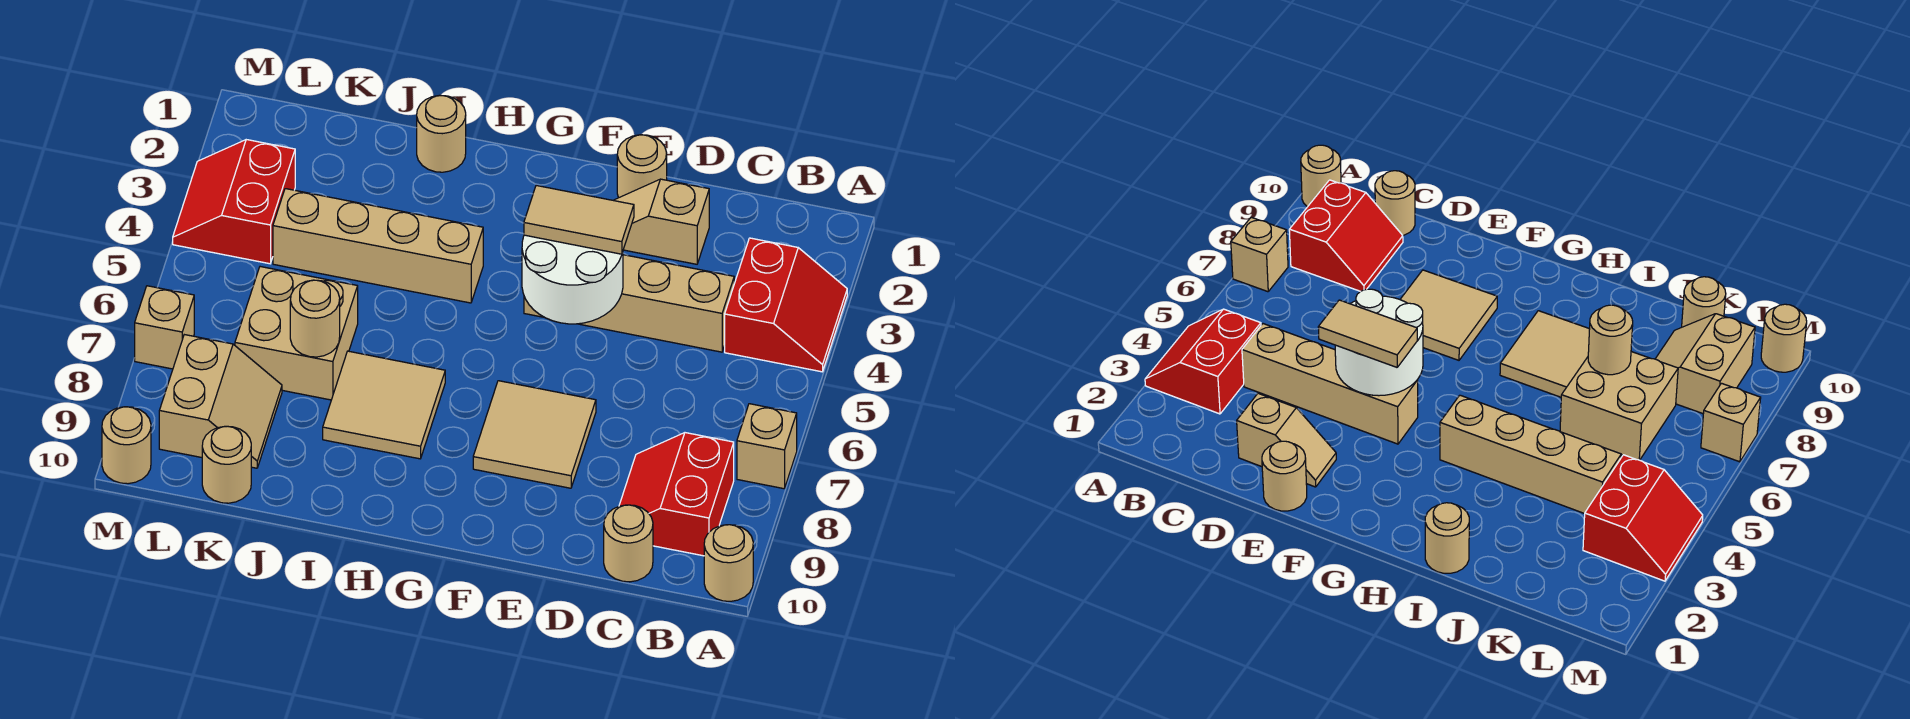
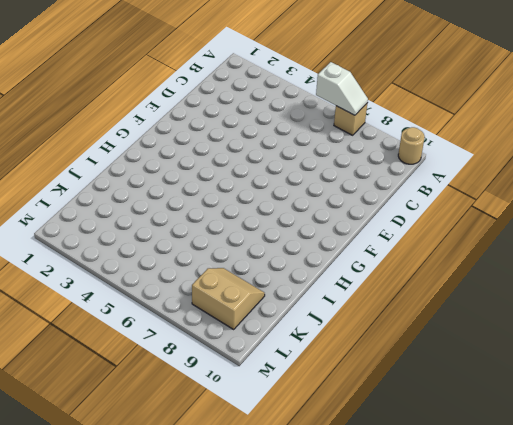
white slope A6:A7 level 2 top 6 -> none
none -> red slope A3:B4 level 1 top B
none -> red slope B8:C9 level 1 top B
none -> tan brick C4:F4 level 1

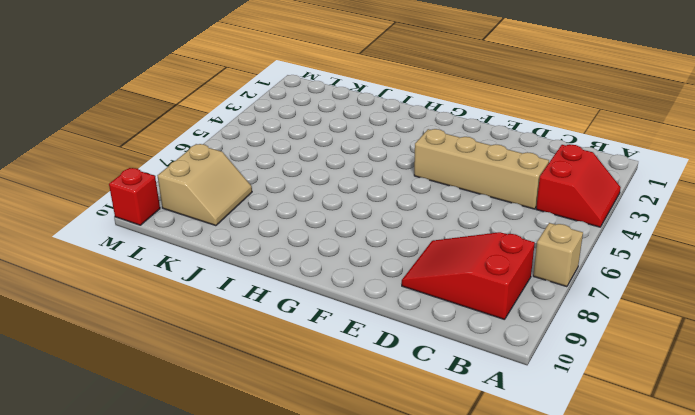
red slope B8:D9 level 1 top B -> red slope B8:C9 level 1 top B
red brick M10 level 1 -> tan round brick M10 level 1
none -> tan round brick A10 level 1
none -> tan round brick C10 level 1
none -> tan slope D2:E2 level 1 top D

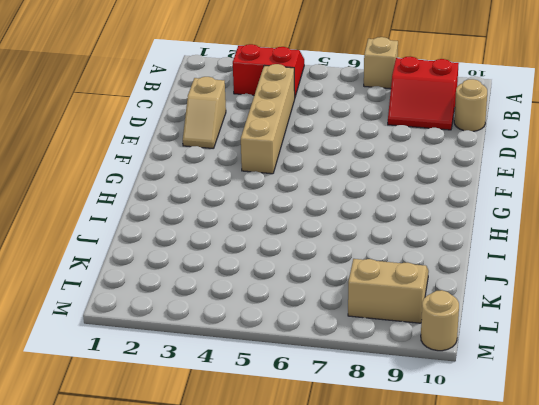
none -> tan round brick A10 level 1
none -> tan round brick E1 level 1
none -> tan tile E7:F8 level 1

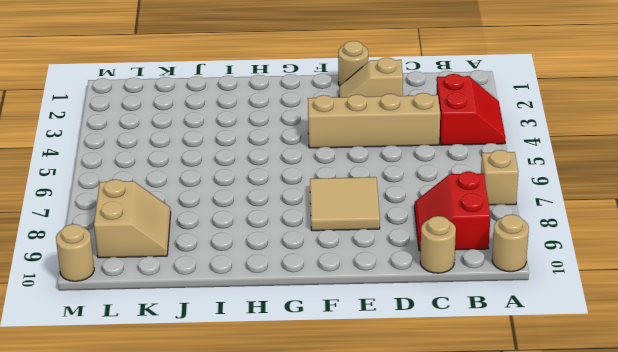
none -> tan brick H4:K4 level 1
none -> tan tile H7:I8 level 1
none -> tan round brick I1 level 1

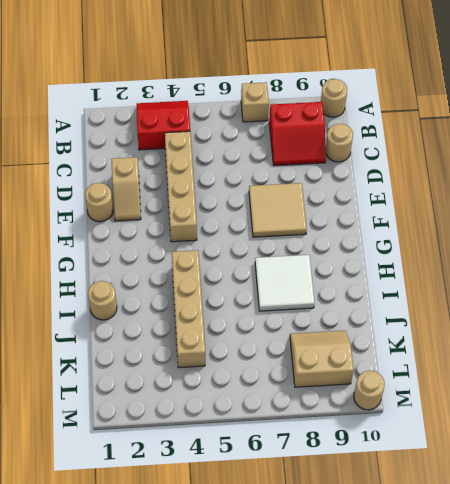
white tile H7:I8 level 1 -> tan tile H7:I8 level 1
none -> tan brick J6:K7 level 1
none -> tan round brick K10 level 1
none -> red slope L3:M4 level 1 top L

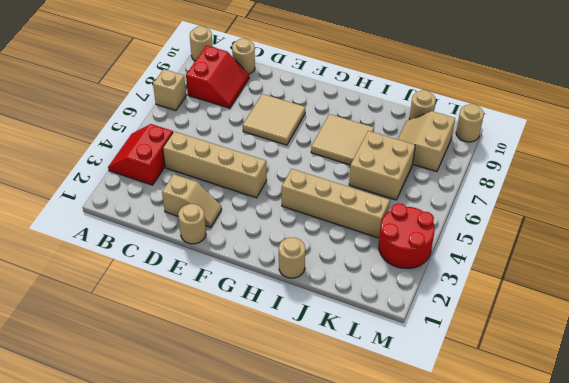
red round brick L3:M4 level 1 -> red slope L3:M4 level 1 top L
none -> tan brick M7 level 1
none -> white round brick E4:F5 level 2
none -> tan round brick J7 level 2

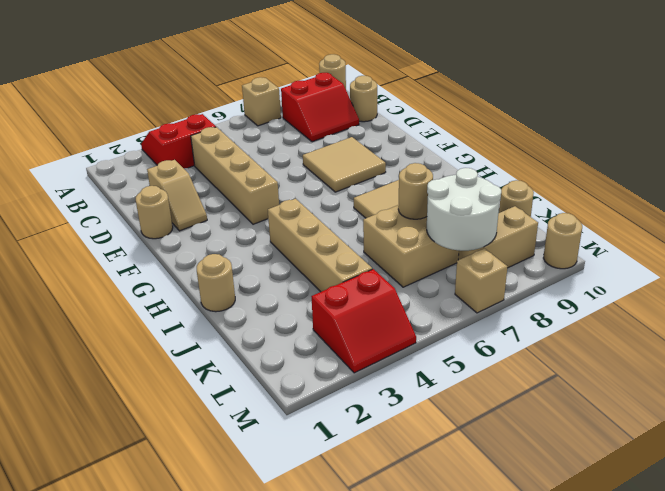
white round brick K7:L8 level 2 -> white round brick E4:F5 level 2
none -> tan tile E4:F4 level 3

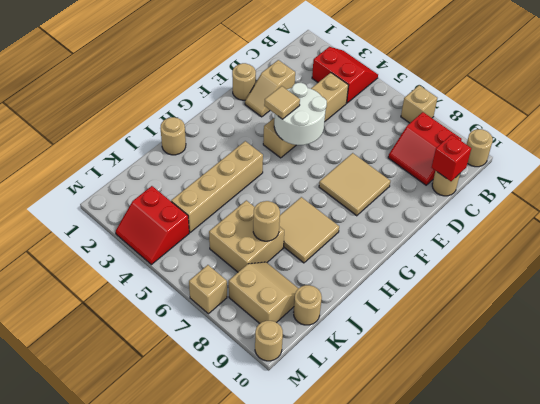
red brick C10 level 2 -> none
tan tile F4 level 3 -> tan tile E4:F4 level 3

